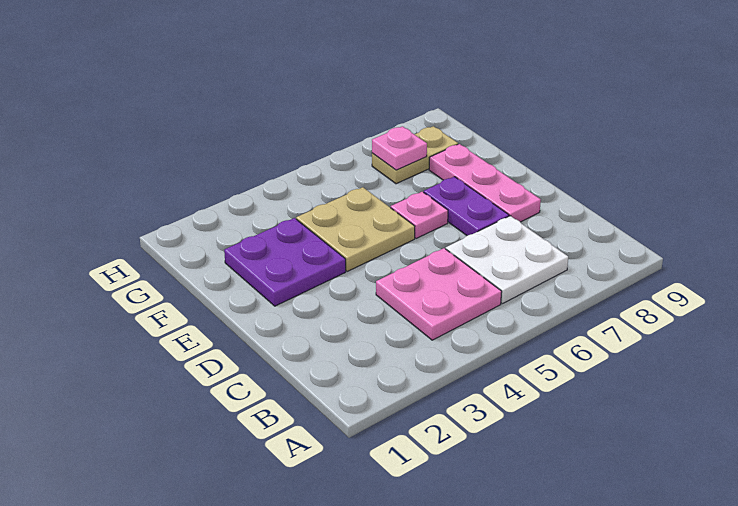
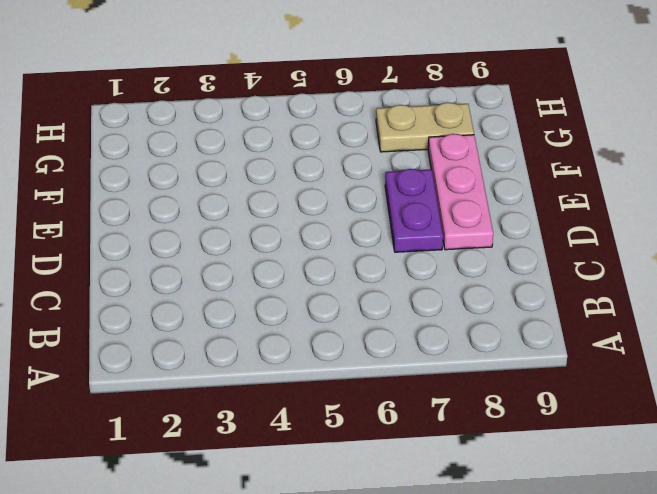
none -> pink plate B4:C5 level 1
none -> white plate B6:C7 level 1

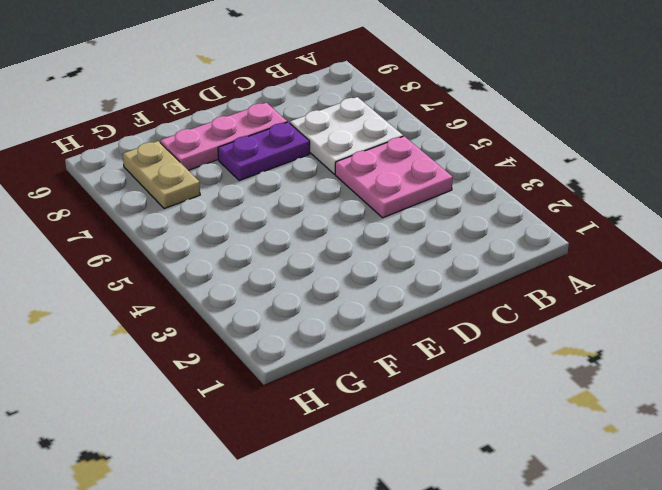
none -> purple plate E2:F3 level 1
none -> tan plate E4:F5 level 1

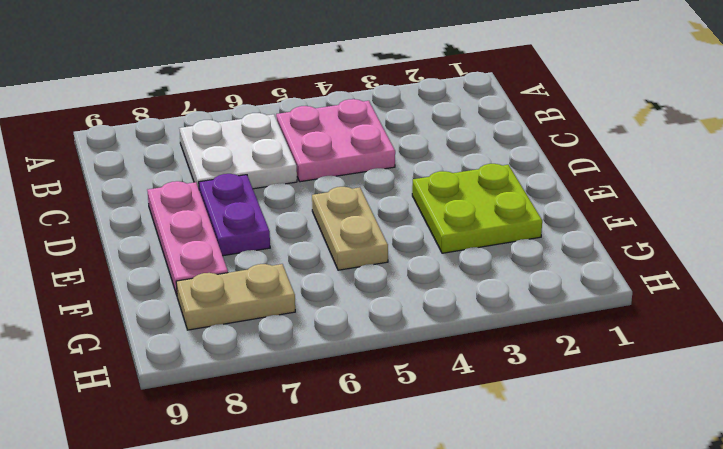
lime plate E2:F3 level 1 -> purple plate E2:F3 level 1
tan plate E5:F5 level 1 -> tan plate E4:F5 level 1
none -> pink plate E6 level 1
none -> pink plate G7 level 2

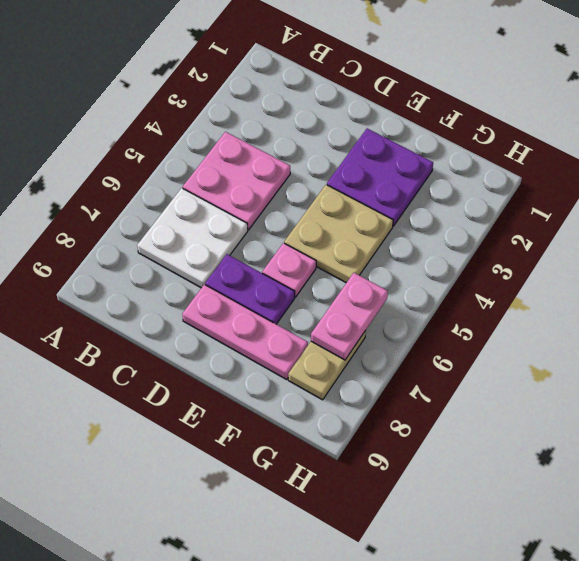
pink plate G6:G7 level 2 -> pink plate G7 level 2

